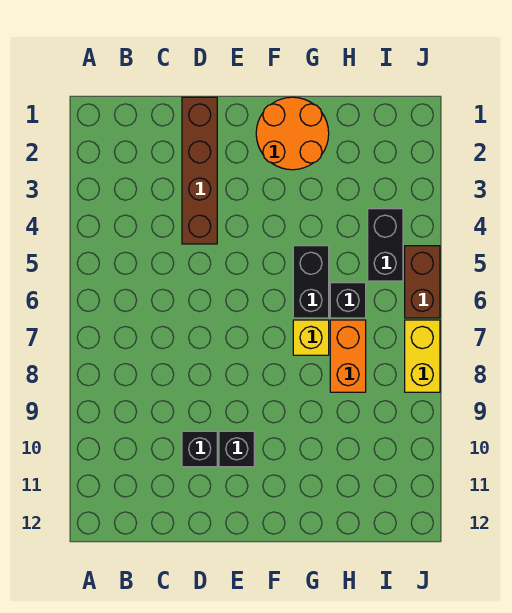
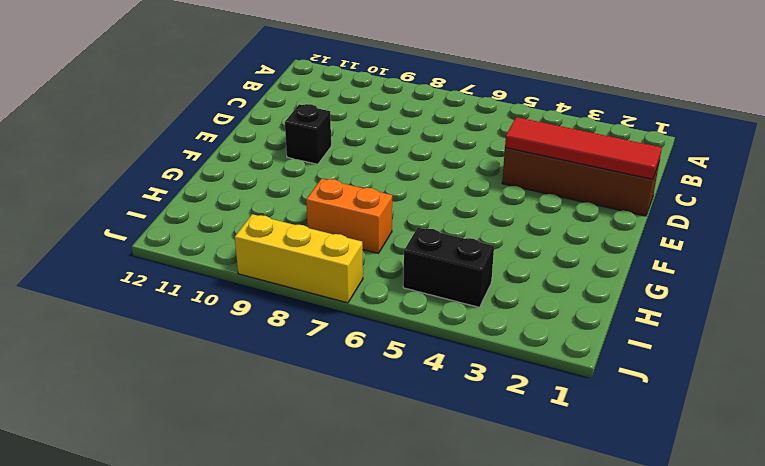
red tile D1:D4 level 2 -> none
yellow brick J7:J9 level 1 -> yellow brick J7:J8 level 1
none -> black brick D10 level 1
none -> orange round brick F1:G2 level 1

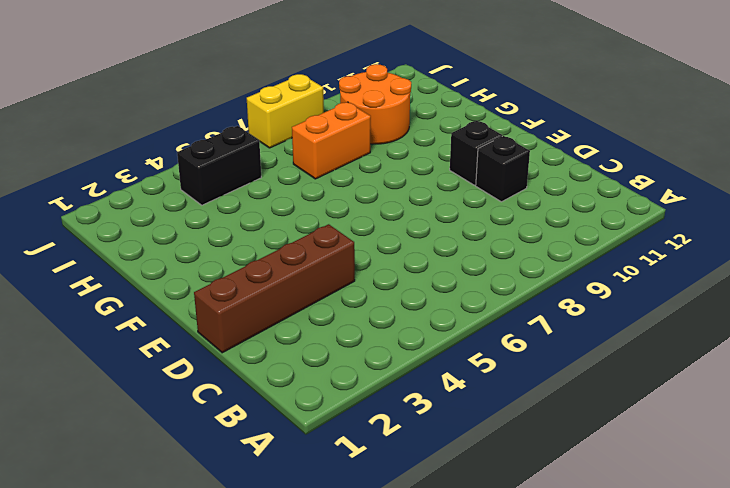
orange round brick H9:I10 level 1 -> orange round brick F1:G2 level 1
none -> black brick G5:G6 level 1
none -> yellow brick G7 level 1

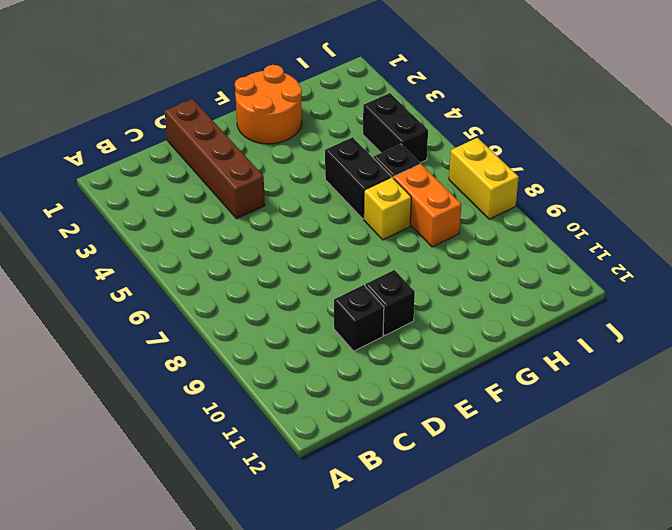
none -> brown brick J5:J6 level 1

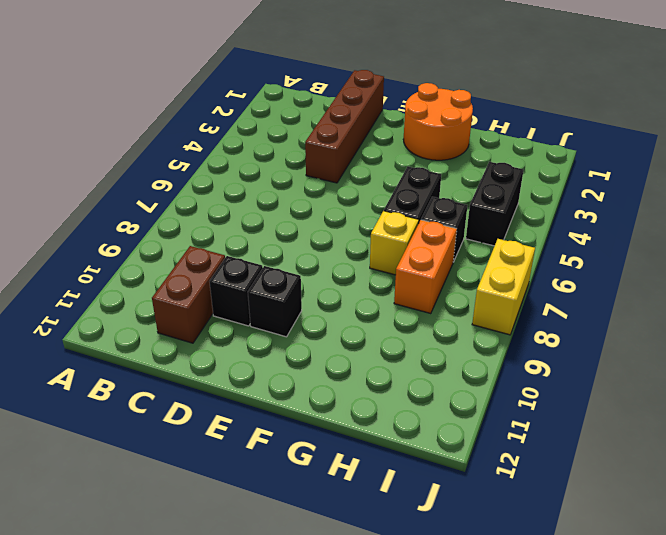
brown brick C10:C11 level 1 -> brown brick J5:J6 level 1

